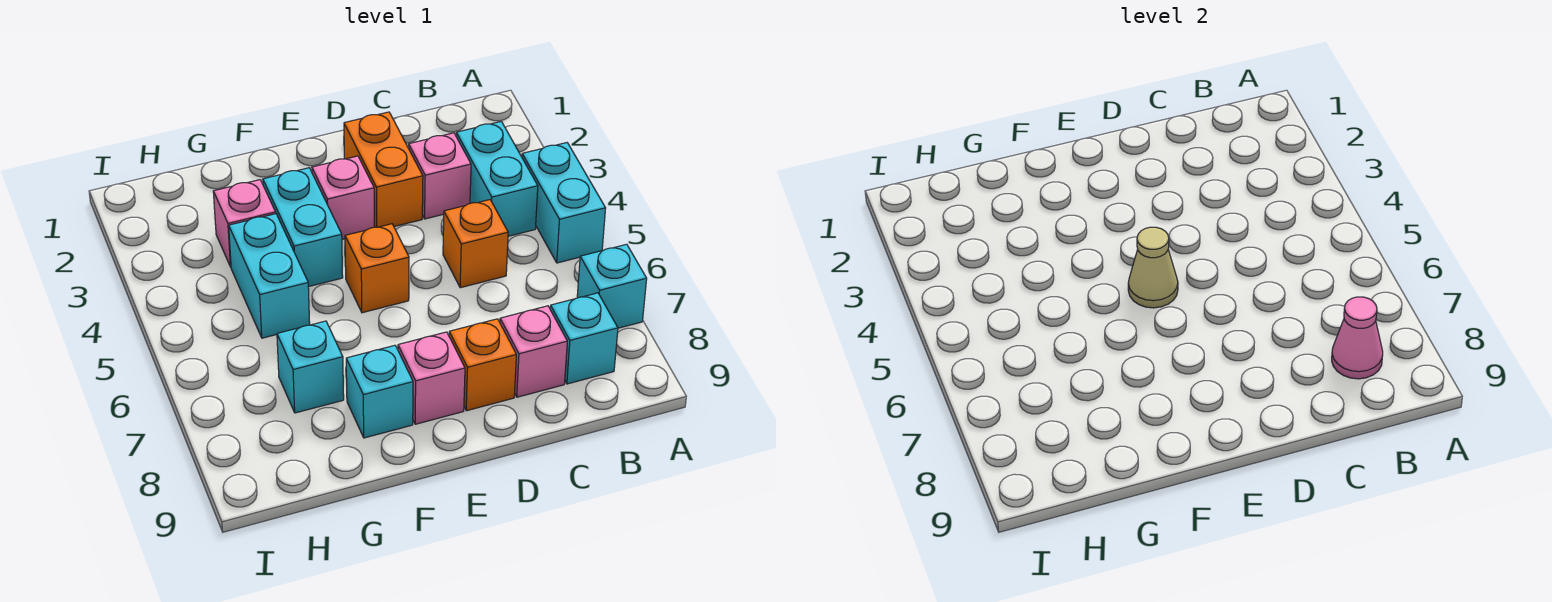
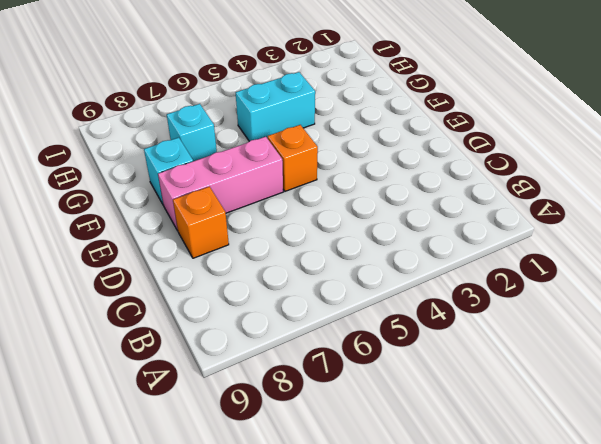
pink brick E6:E8 level 1 -> pink brick E8 level 1
none -> cyan brick A4:A5 level 1
none -> cyan brick A7 level 1
none -> cyan brick B3:B4 level 1

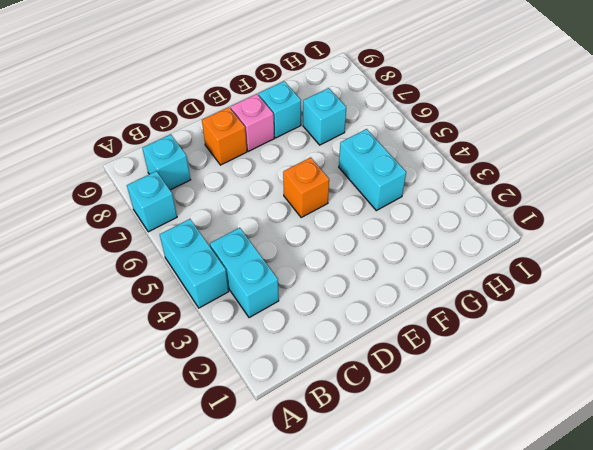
none -> pink brick C3 level 1
none -> orange brick C5 level 1
none -> pink brick C8 level 1

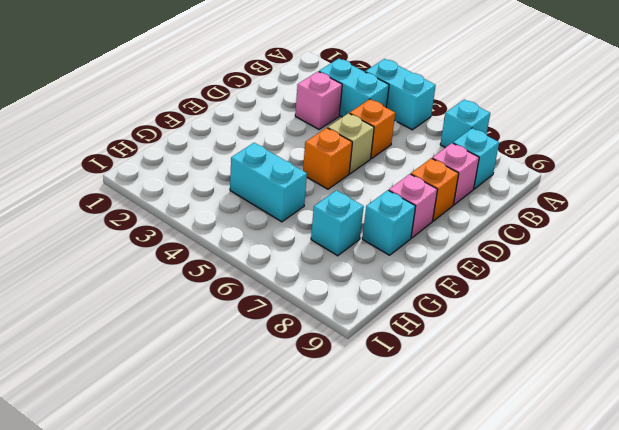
tan brick D5 level 1 -> none
none -> orange brick D2:D3 level 1
none -> pink brick E3 level 1
none -> cyan brick F3:F4 level 1

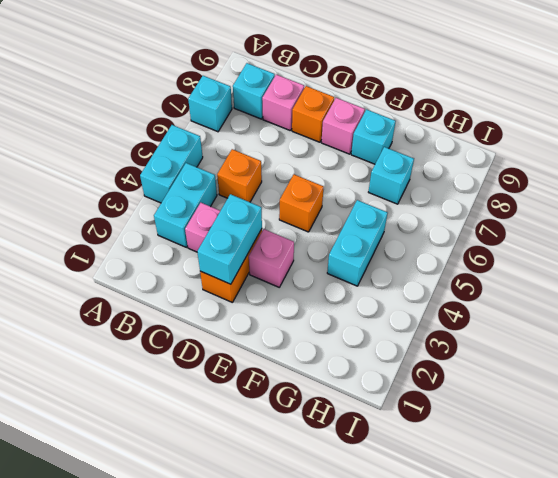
cyan brick D2:D3 level 2 -> cyan brick F3:F4 level 1
none -> pink brick G3 level 1
none -> pink cone B8 level 2
none -> tan cone E5 level 2

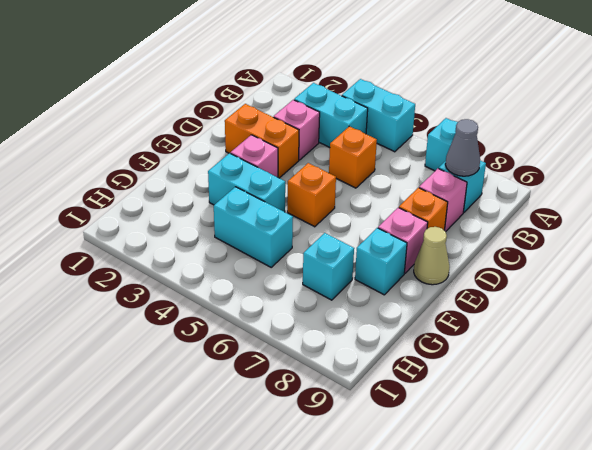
grey cone B8 level 2 -> pink cone B8 level 2
tan cone E9 level 1 -> tan cone E5 level 2
none -> pink brick G3 level 1

